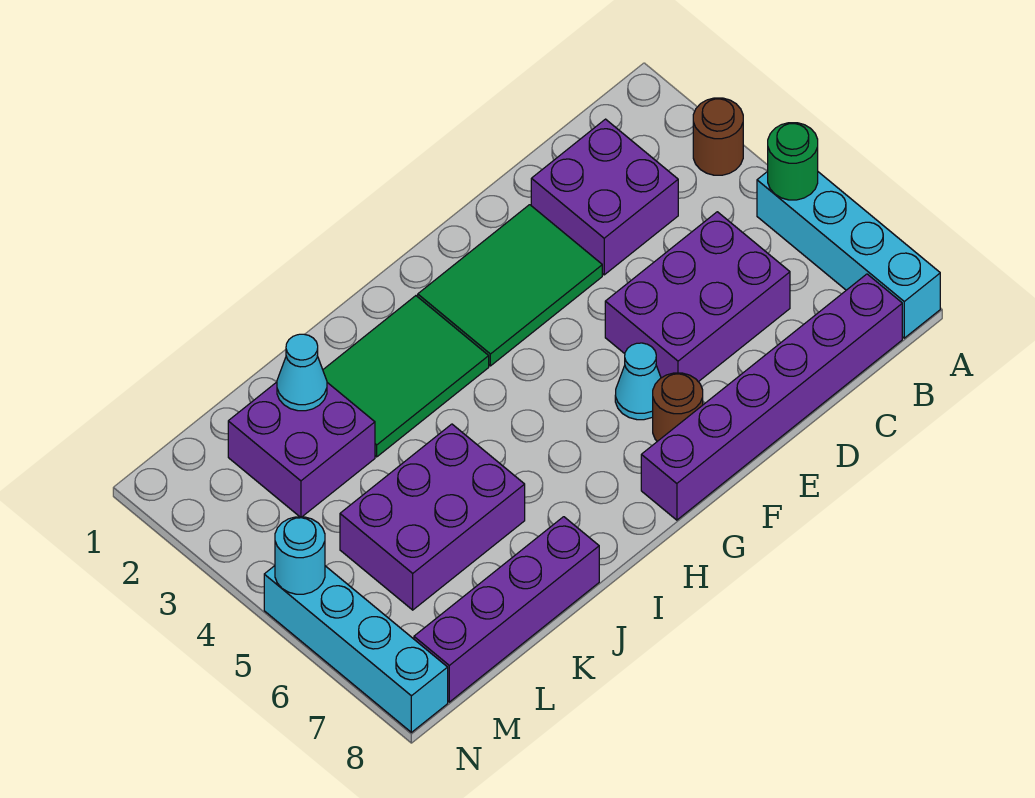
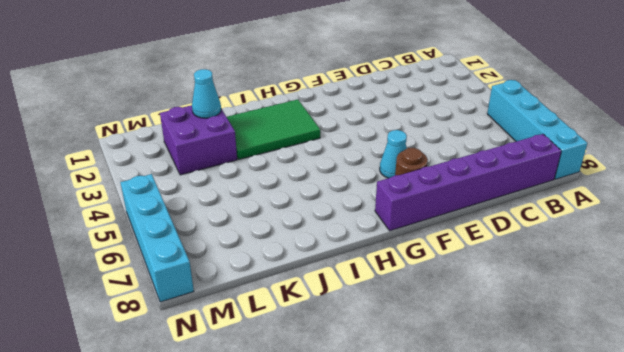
none -> brown round brick A3 level 1
none -> purple brick C2:D3 level 1
none -> purple brick C5:E6 level 1

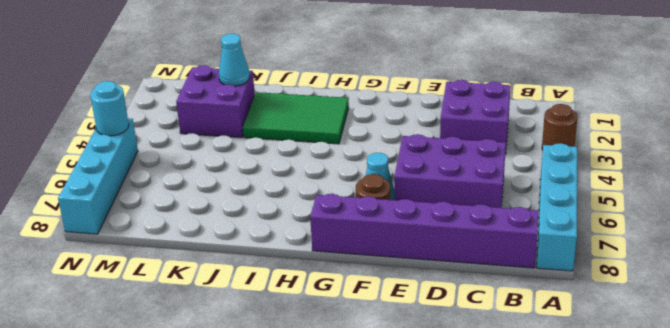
none -> green tile E2:G3 level 1
none -> purple brick J5:L6 level 1
none -> purple brick J8:M8 level 1

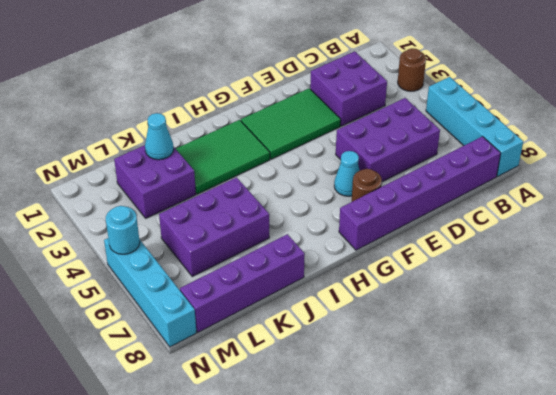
none -> green round brick A5 level 2

